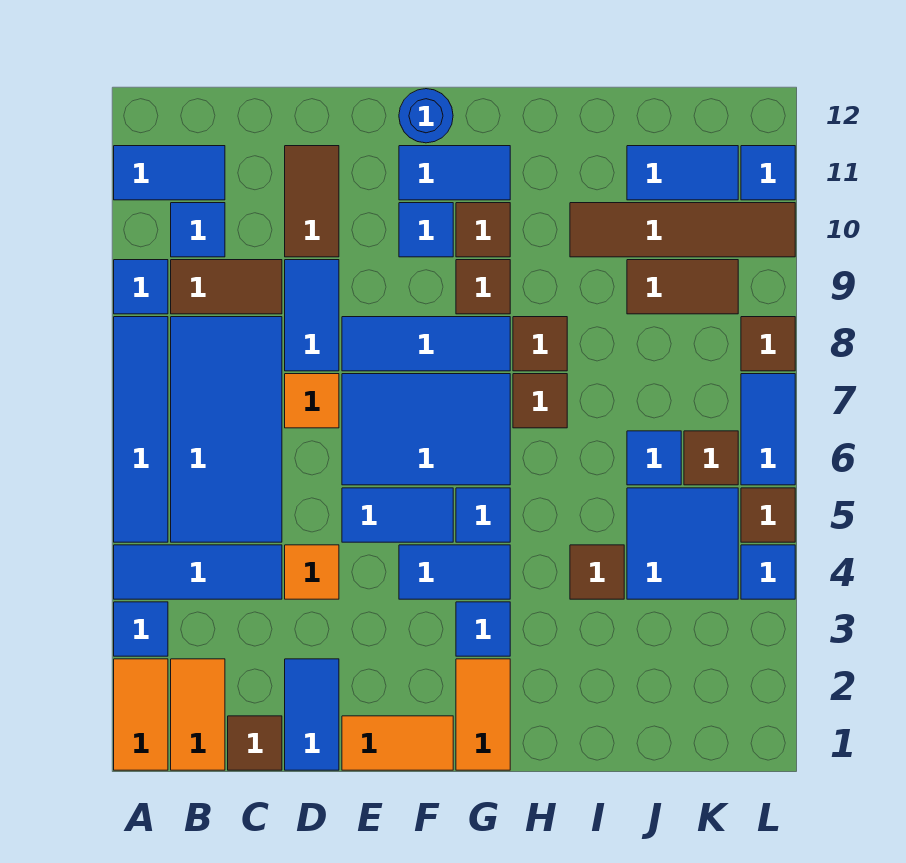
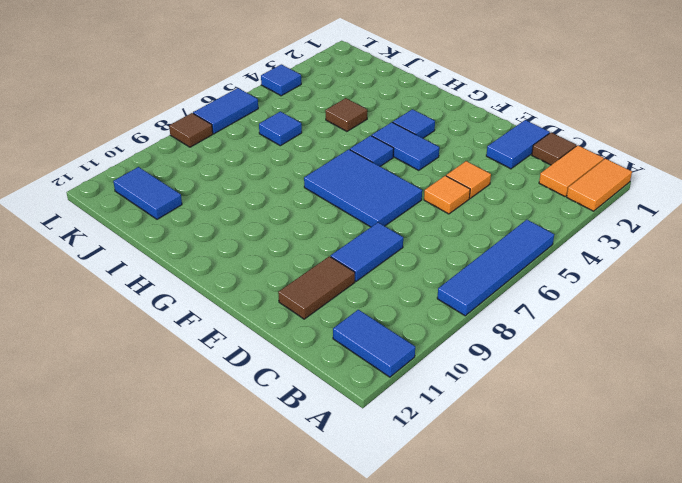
orange tile D5 level 1 -> orange tile D7 level 1
none -> blue tile A3 level 1
none -> blue tile A4:C4 level 1
none -> blue tile A9 level 1
none -> blue tile B5:C8 level 1

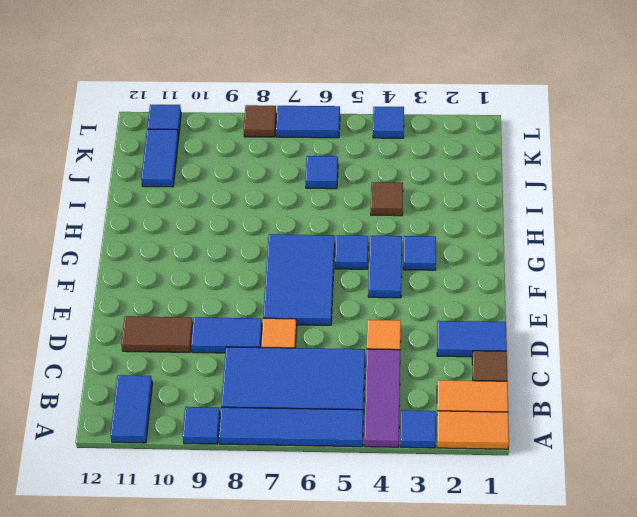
purple tile A4:C4 level 1 -> blue tile A4:C4 level 1
none -> brown tile B9:C9 level 1
none -> blue tile B10 level 1
none -> orange tile E1:F1 level 1
none -> blue tile E5:F5 level 1

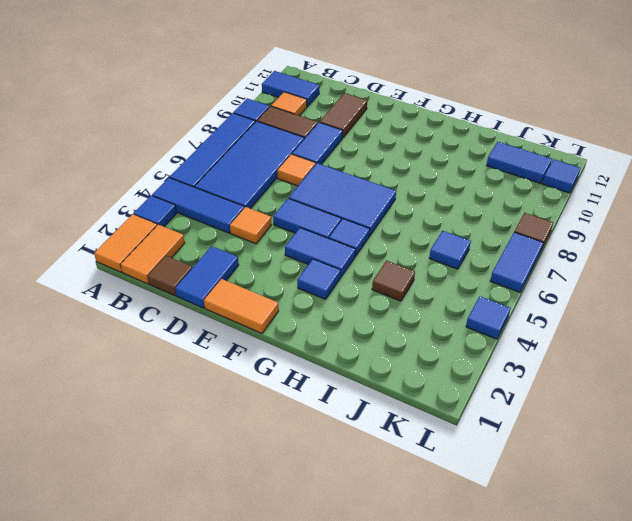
orange tile B10 level 1 -> blue tile B10 level 1
none -> blue tile E8:G8 level 1
none -> blue tile F10 level 1
none -> blue tile F11:G11 level 1
none -> blue round brick F12 level 1

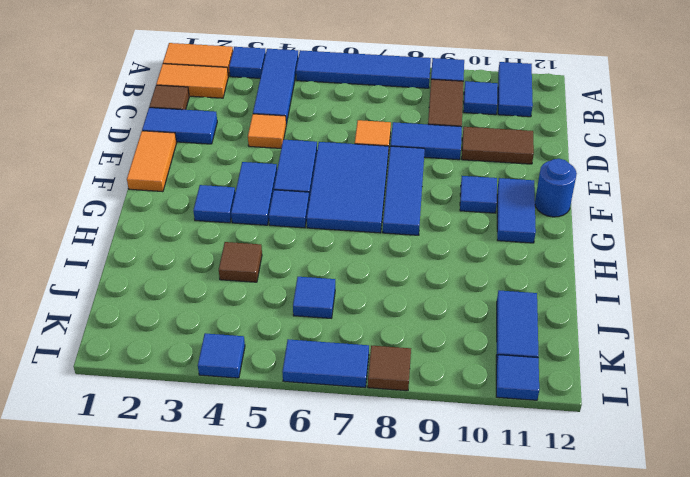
none -> blue tile B5:C8 level 1
none -> orange tile G1:G2 level 1
none -> brown tile G9 level 1
none -> brown tile G10 level 1

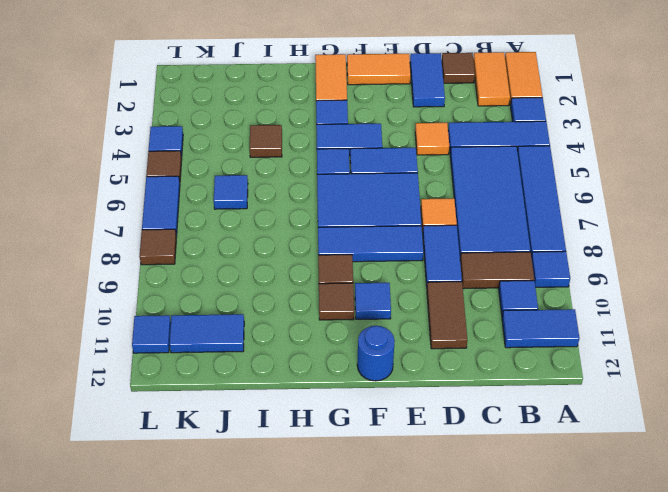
none -> blue tile F11:G11 level 1
none -> brown tile H7 level 1
none -> brown tile H8 level 1
none -> brown tile I10:L10 level 1

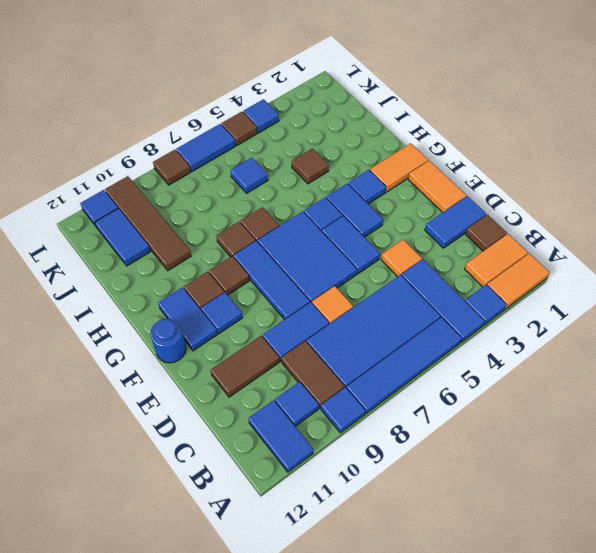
none -> blue tile J4:K5 level 1
none -> brown tile J9:K9 level 1
none -> brown tile K6 level 1

